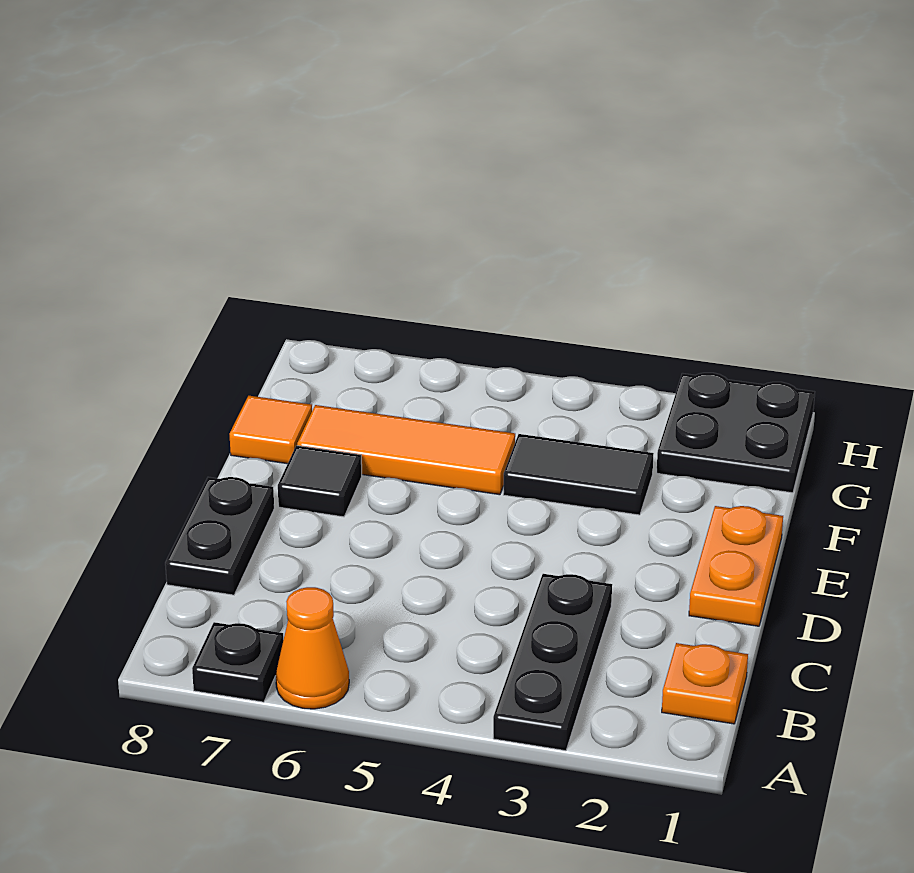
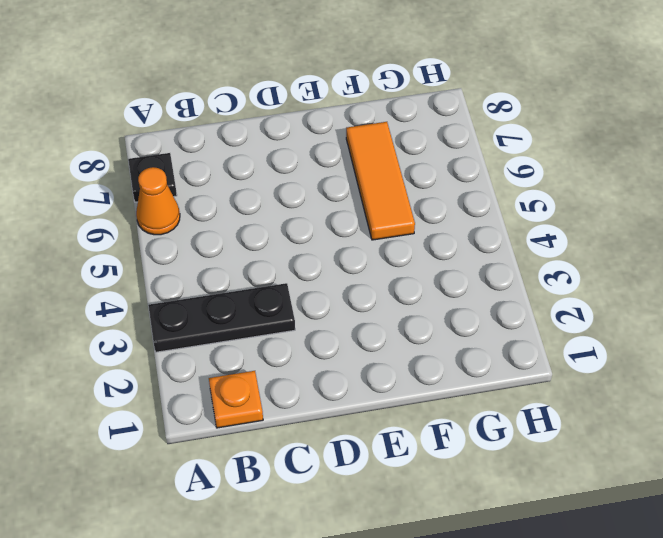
none -> black plate C8:D8 level 1
none -> orange plate D1:E1 level 1

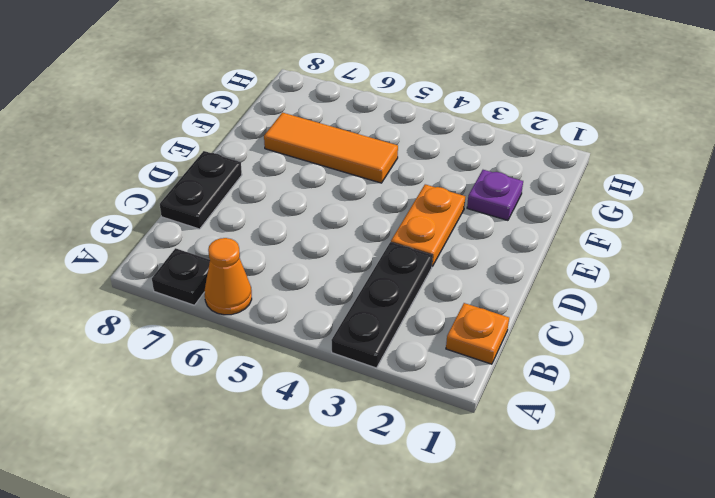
orange plate D3:E3 level 1 -> orange plate D1:E1 level 1
purple plate F2 level 1 -> none
none -> black tile E7 level 1
none -> black tile F3:F4 level 1

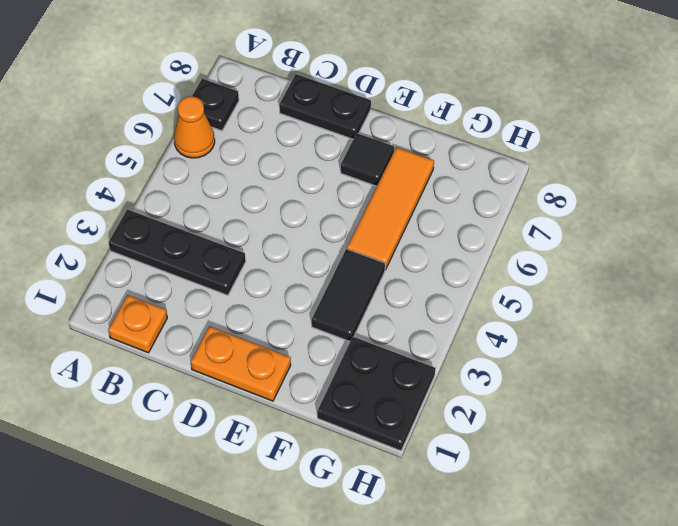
none -> orange tile F8 level 1

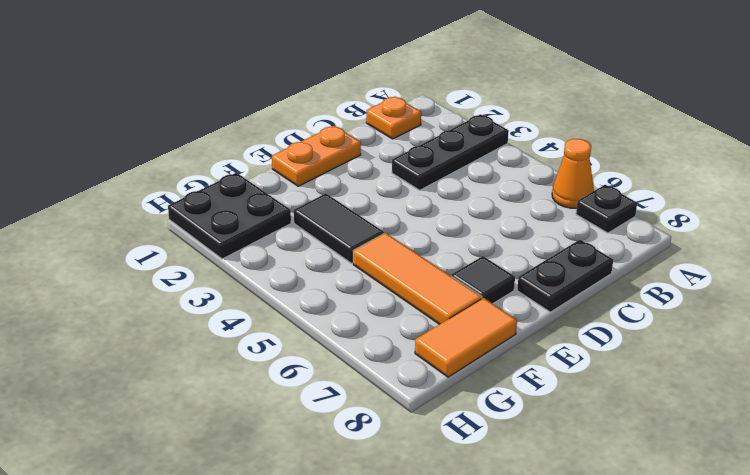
orange tile F8:G8 level 1 -> orange tile F8 level 1

